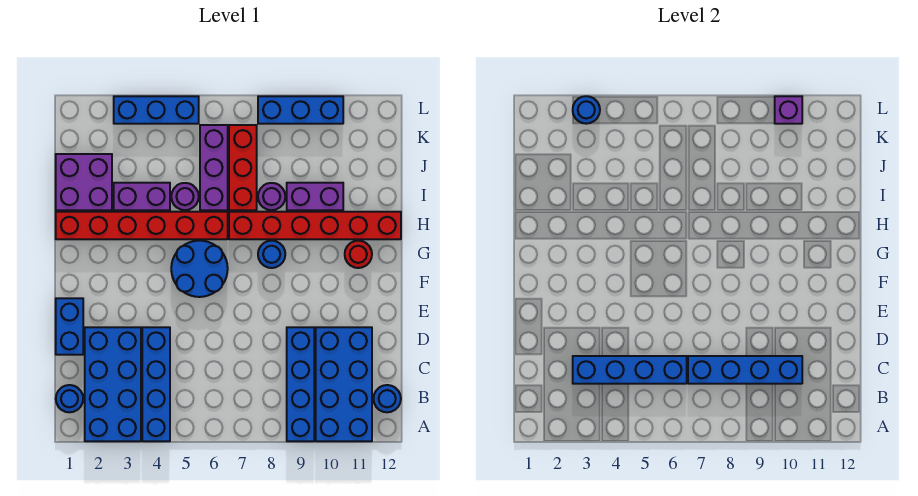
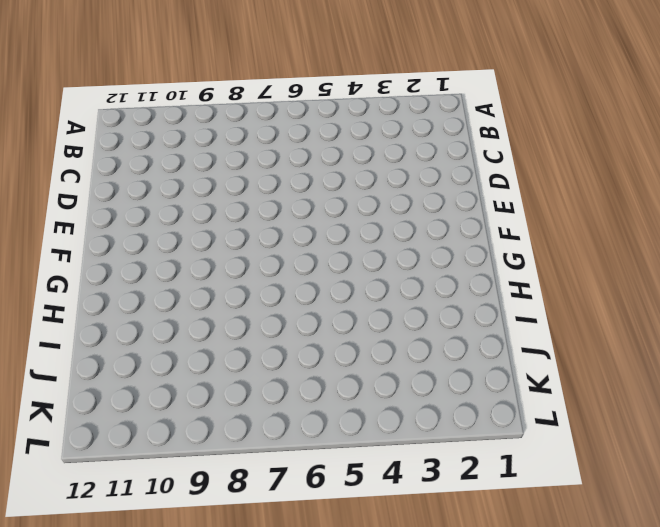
none -> blue brick A2:D3 level 1
none -> blue brick A4:D4 level 1
none -> blue brick A9:D9 level 1

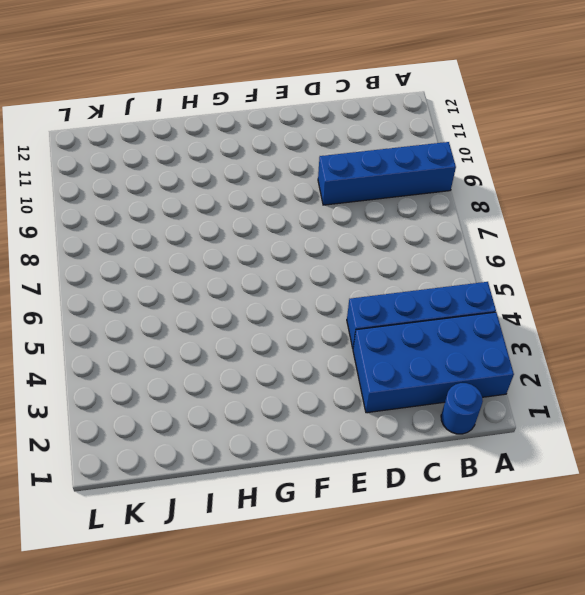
none -> blue brick A10:D11 level 1
none -> blue round brick B12 level 1
none -> blue brick D1:E1 level 1

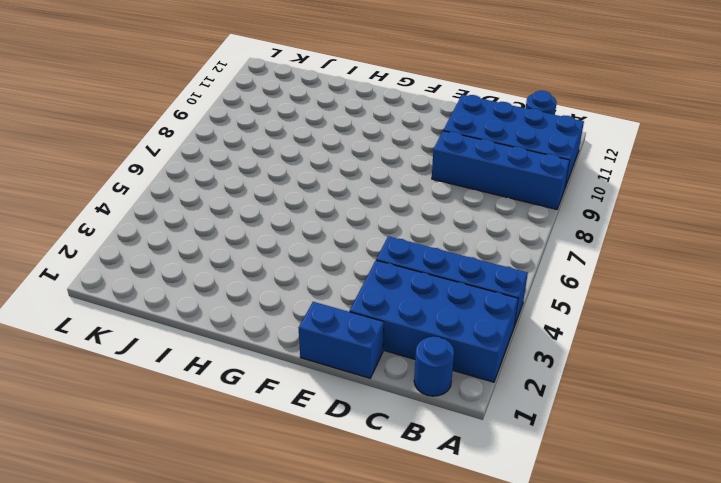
none -> blue round brick F5:G6 level 1
none -> blue round brick G8 level 1
none -> red round brick G11 level 1

